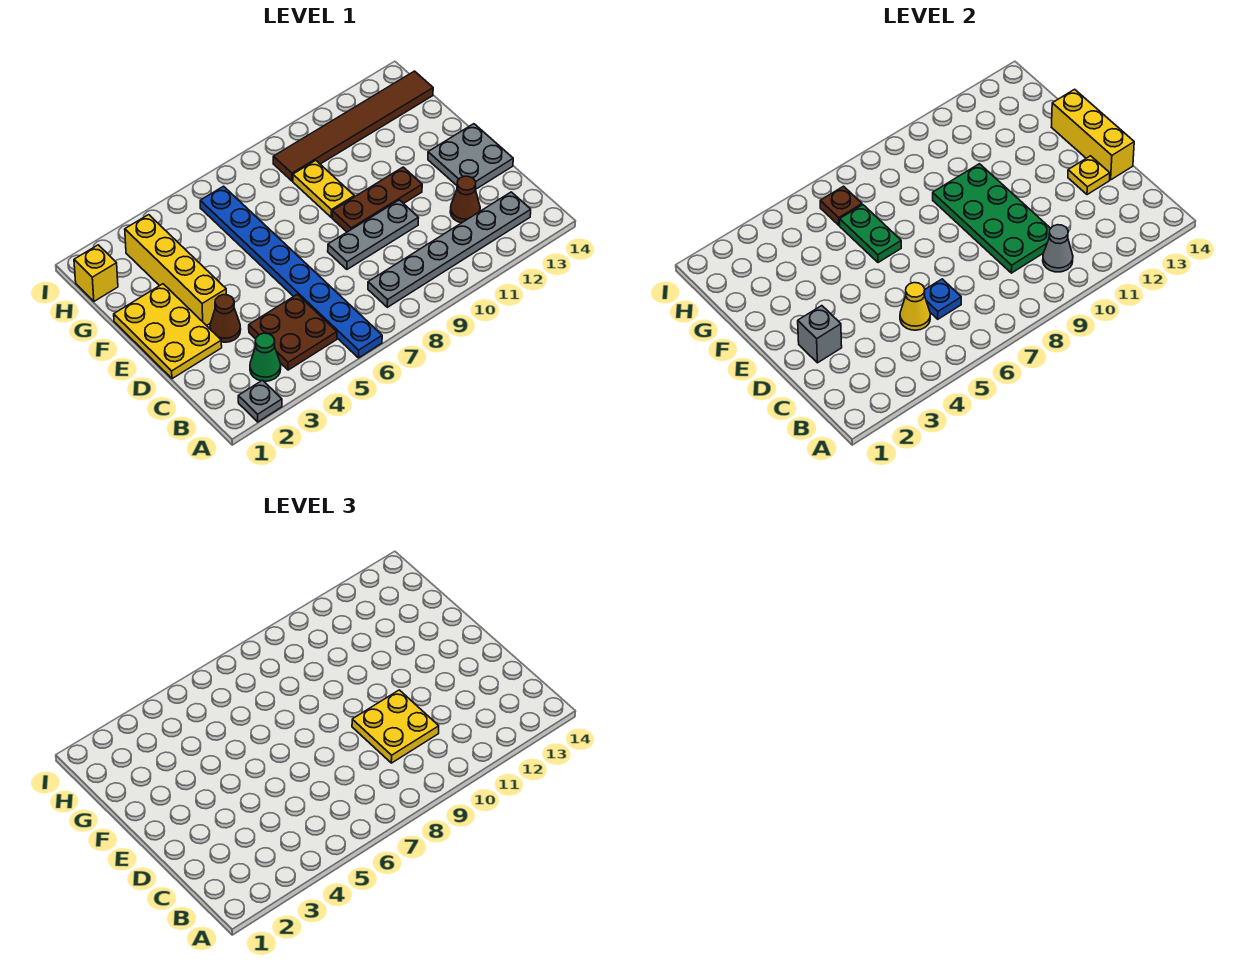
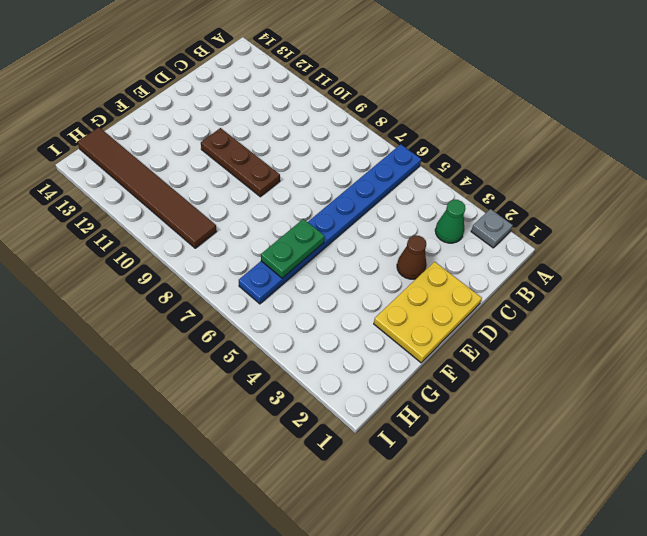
none -> brown plate B4:C5 level 1
none -> grey plate B8:B13 level 1
none -> brown cone C12 level 1

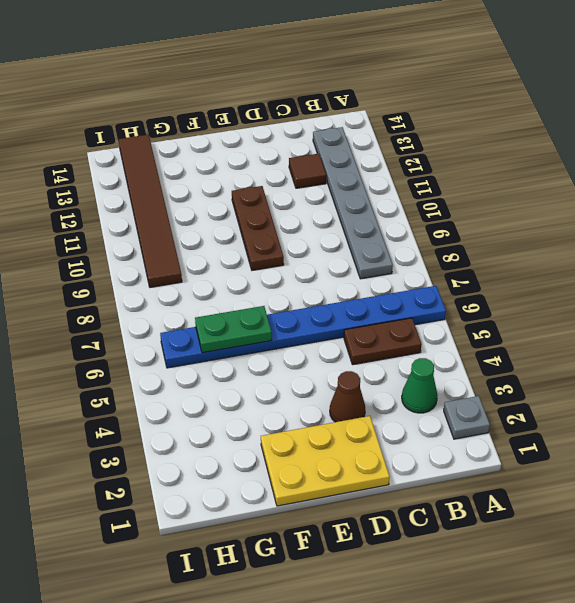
brown plate B5:C5 level 1 -> brown plate B4:C5 level 1
brown tile C12 level 1 -> brown cone C12 level 1
none -> grey plate D8:D10 level 1
none -> grey plate D13:E14 level 1
none -> yellow brick E3:H3 level 1

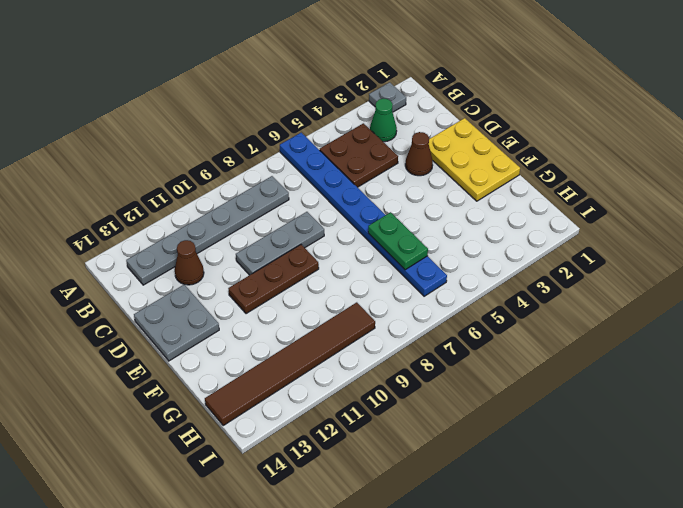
none -> yellow brick E3:H3 level 1
none -> yellow plate F9:G9 level 1
none -> yellow brick H1 level 1

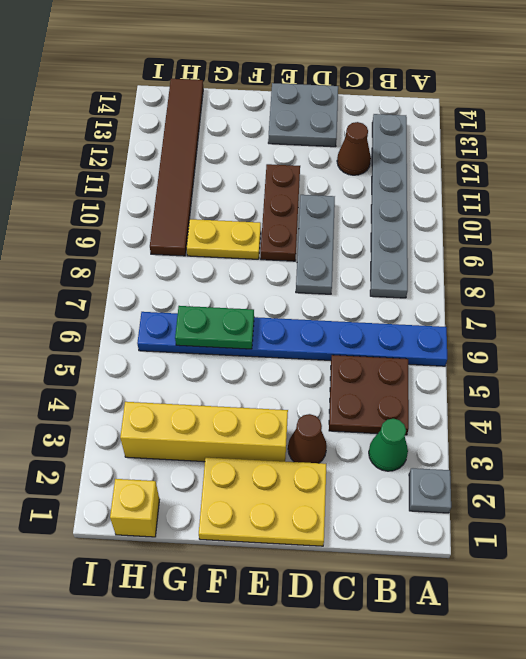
none -> grey cone B10 level 2
none -> yellow cone C5 level 2
none -> blue plate C6 level 2

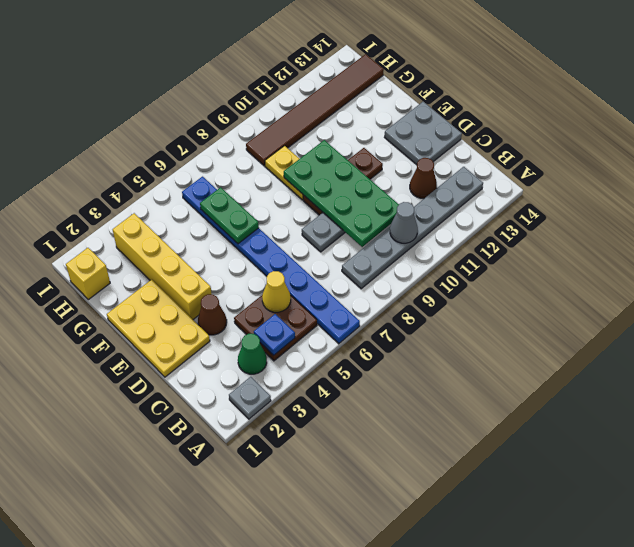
blue plate B4 level 2 -> blue plate C6 level 2
none -> grey brick D2 level 2
none -> yellow plate D13 level 2
none -> yellow brick D14:F14 level 2

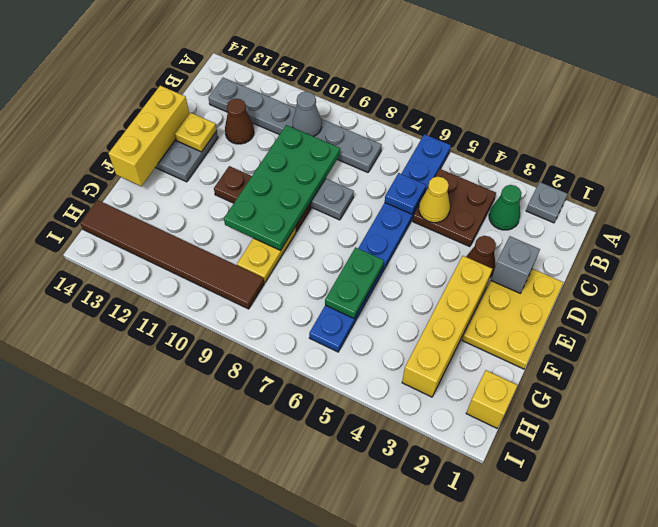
none -> brown plate H6 level 2
none -> yellow plate C9:D10 level 3

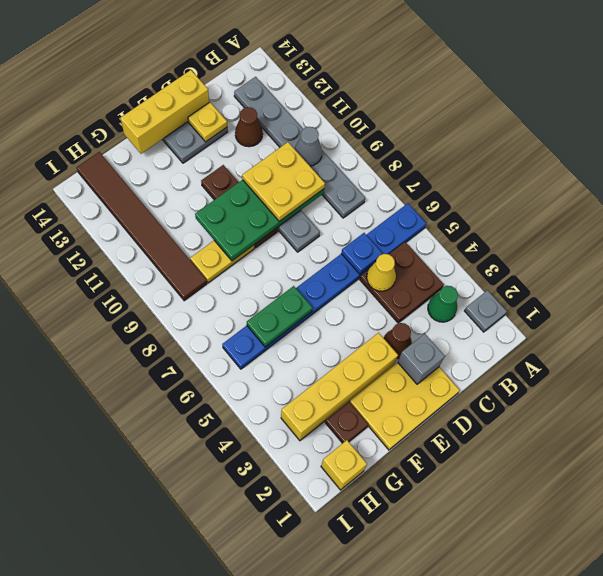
brown plate G2 level 1 -> brown plate H6 level 2

